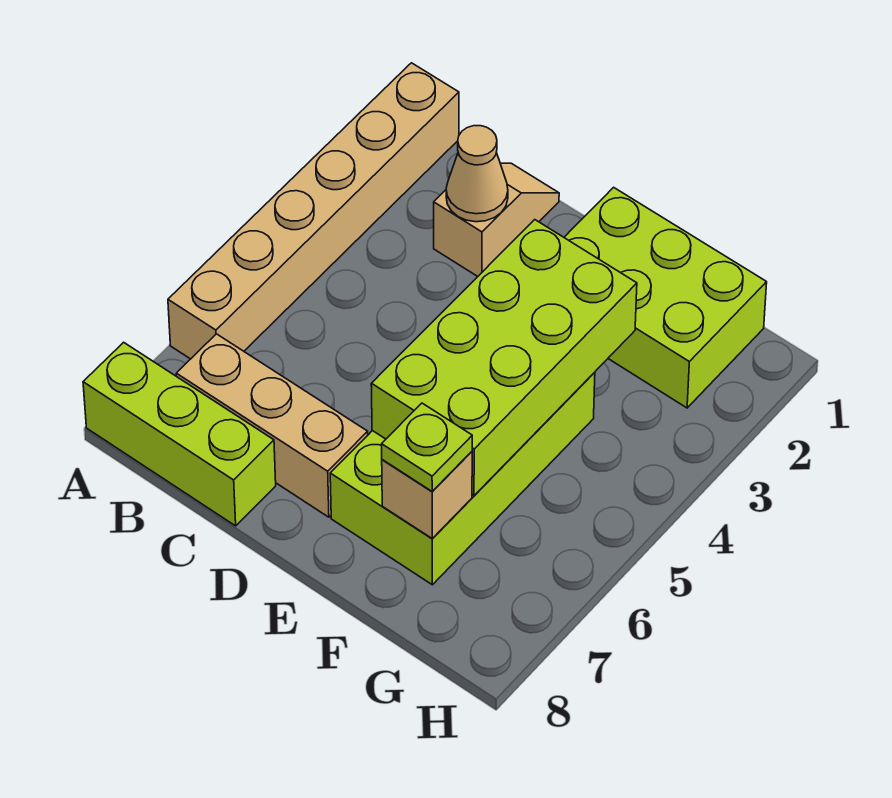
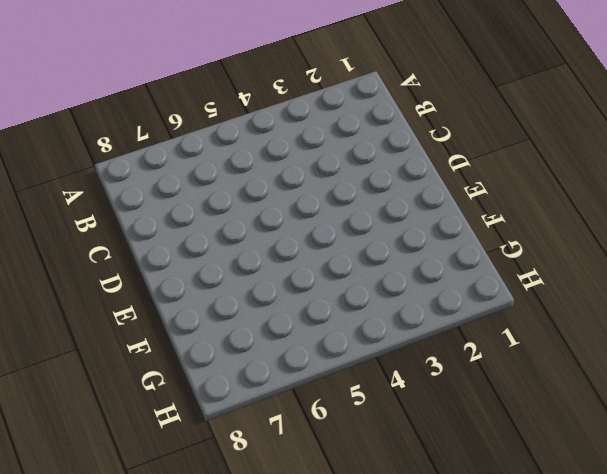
none -> tan brick A1:A6 level 1
none -> lime brick A8:C8 level 1

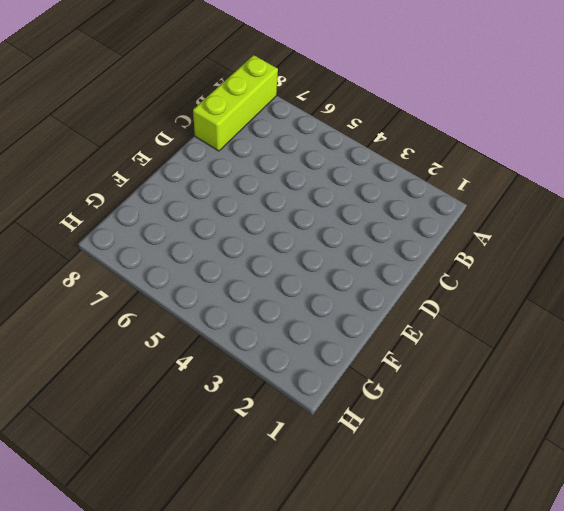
none -> tan brick A1:A6 level 1
none -> tan brick B7:D7 level 1

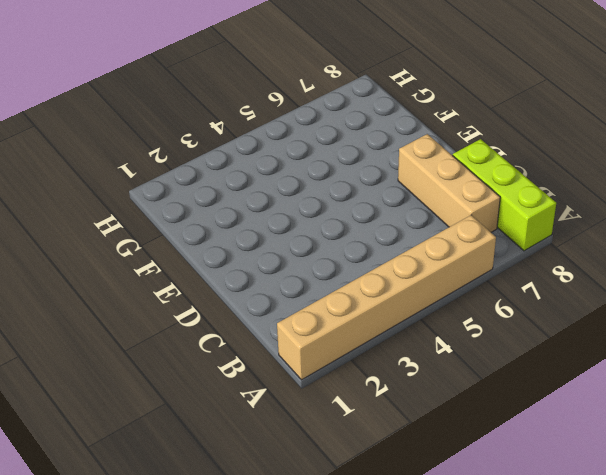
none -> tan slope C1:C2 level 1 top 2
none -> lime brick E1:G2 level 1

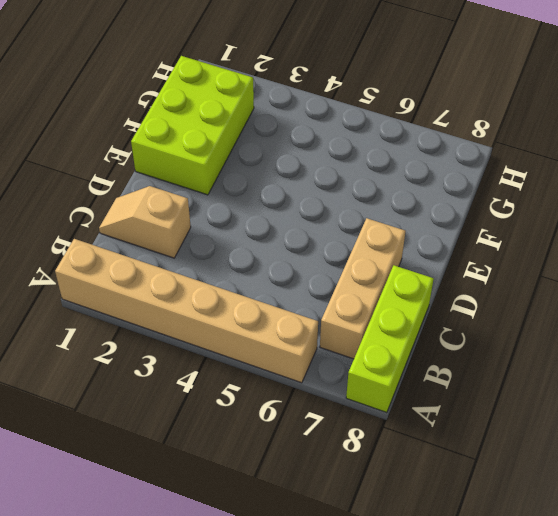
none -> lime brick E4:F7 level 1
none -> tan cone C2 level 2

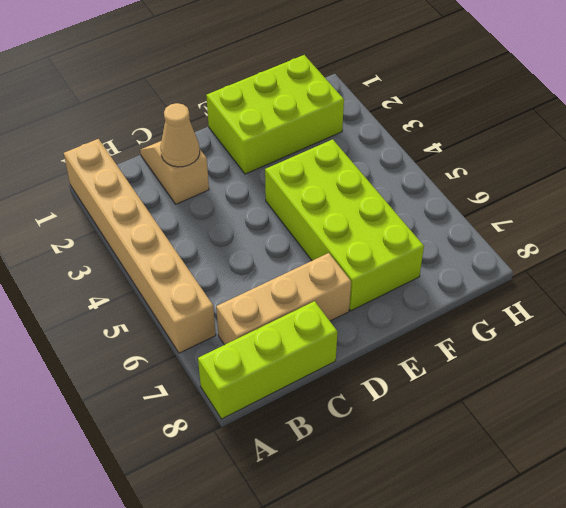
none -> lime brick E3:F6 level 2
none -> tan brick F7 level 2

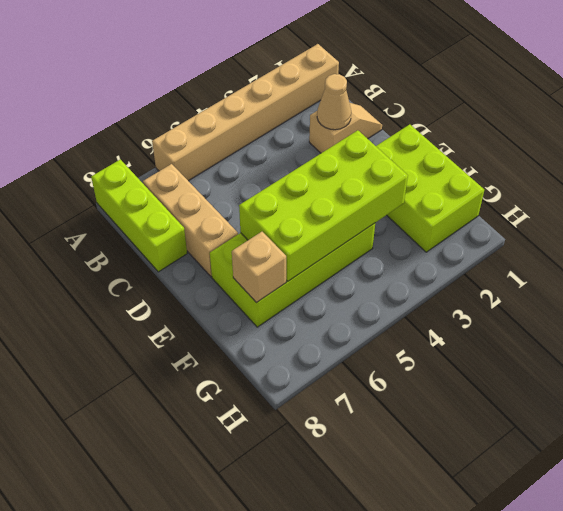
none -> lime plate F7 level 3

